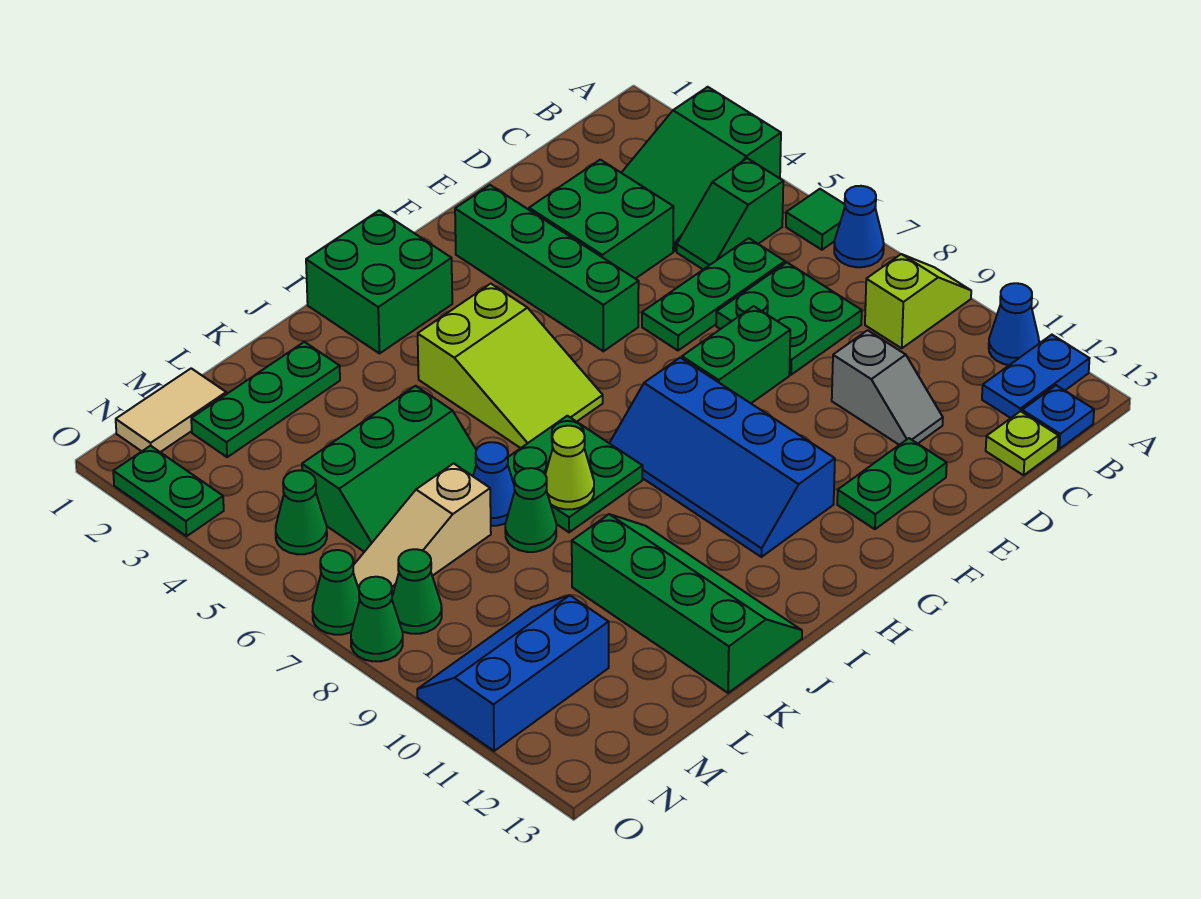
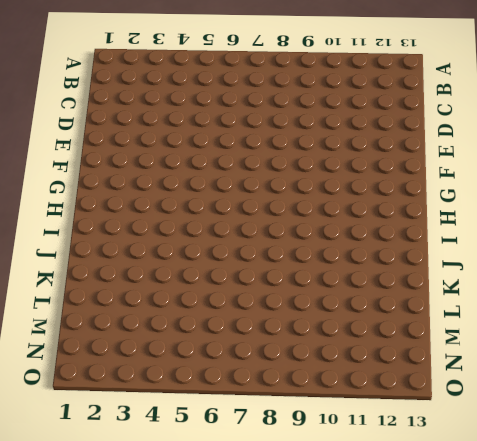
none -> green slope A3:C4 level 1 top A
none -> green tile A6 level 1
none -> blue cone A7 level 1
none -> lime slope A9:B9 level 1 top B

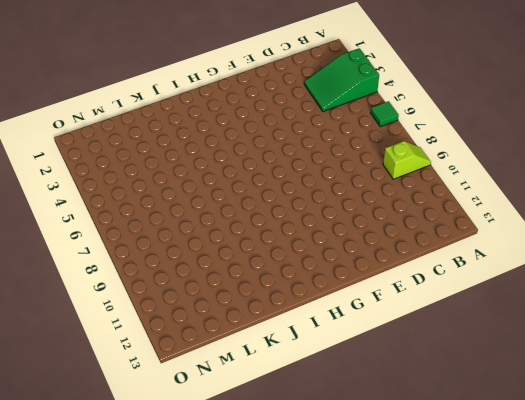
none -> blue cone A7 level 1
none -> blue cone A11 level 1
none -> blue plate A12:B12 level 1
none -> green slope B5:C5 level 1 top B

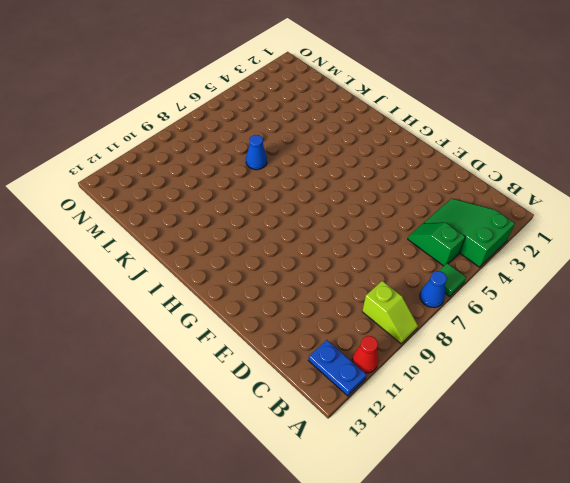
red cone A11 level 1 -> blue cone A11 level 1
none -> blue plate B13 level 1
none -> green plate C6:E6 level 1
none -> green plate C7:D8 level 1
none -> lime plate C13 level 1

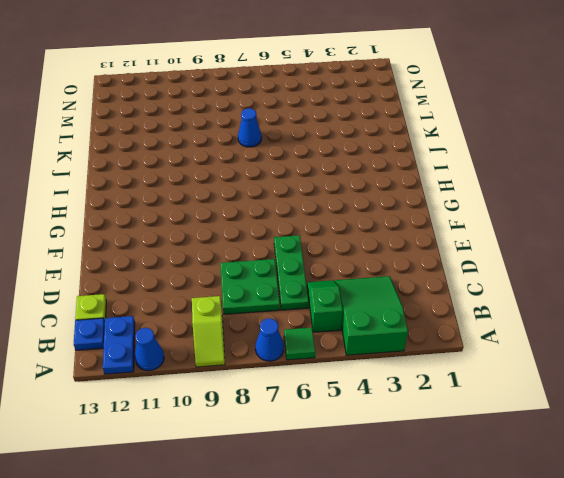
none -> green brick D3:E4 level 1
none -> grey slope D10:D11 level 1 top 10
none -> green brick E8:F8 level 1
none -> green plate E12:F12 level 1

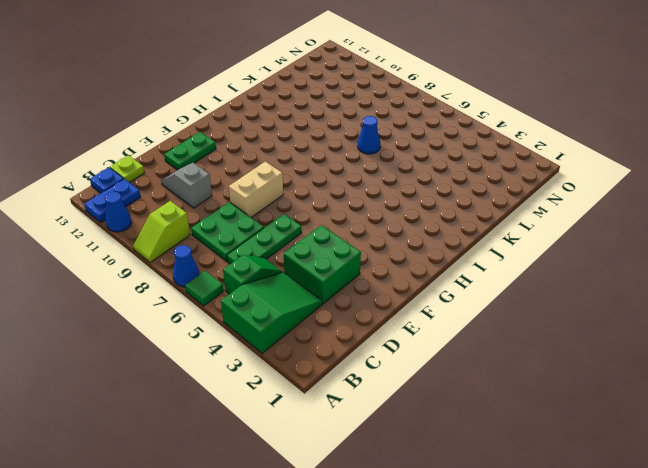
tan brick E8:F8 level 1 -> green brick E8:F8 level 1
none -> green brick F2:F5 level 1
none -> blue slope G8:H11 level 1 top G
none -> green brick H1:I2 level 1
none -> lime slope H4:I6 level 1 top 4

